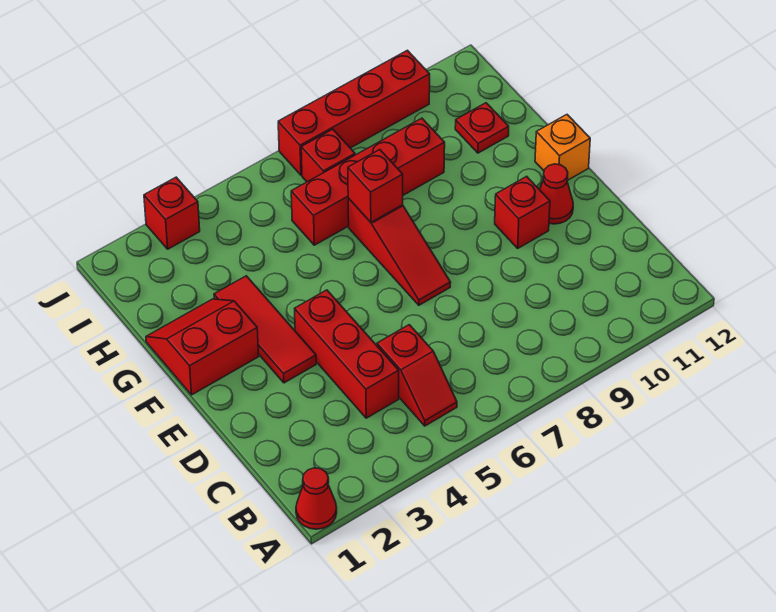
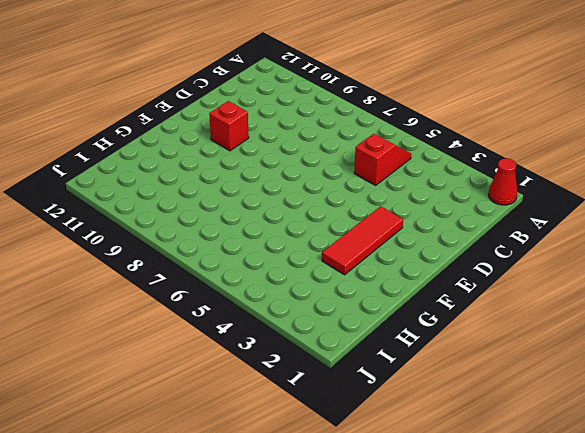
none -> red brick C4:E4 level 1
none -> red slope E7:G7 level 1 top G
none -> red cone E11 level 1

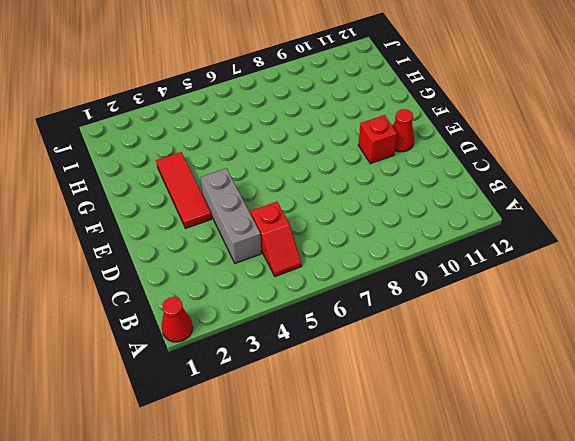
grey brick C4:E4 level 1 -> red brick C4:E4 level 1
none -> red slope E7:G7 level 1 top G
none -> red slope F1:G2 level 1 top F
none -> orange brick F12 level 1

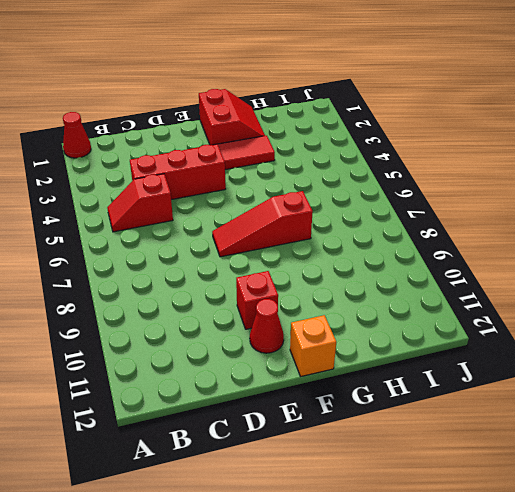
none -> red brick H6:H9 level 1
none -> red plate H11 level 1
none -> red brick I7 level 1

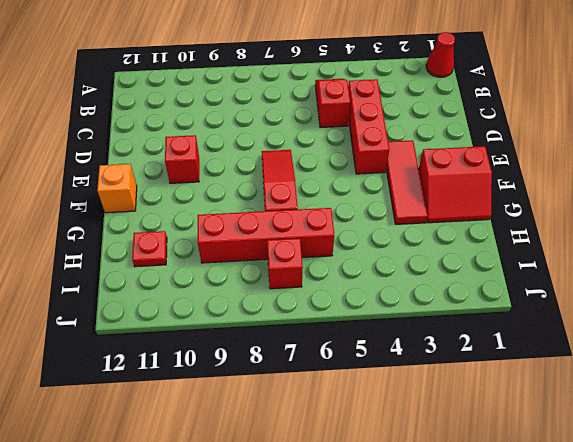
none -> red cone E11 level 1
none -> red brick J3 level 1
none -> red brick J7:J10 level 1

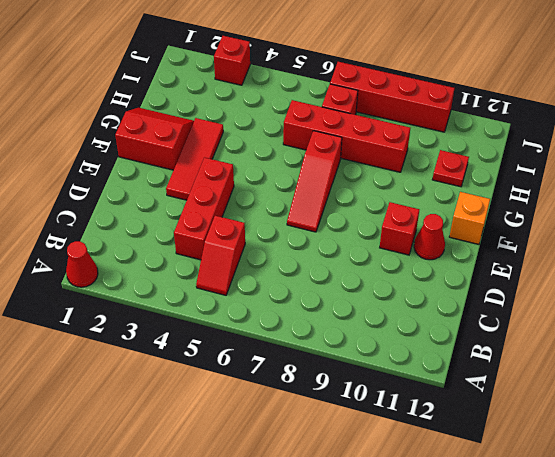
none -> red brick G7 level 2

